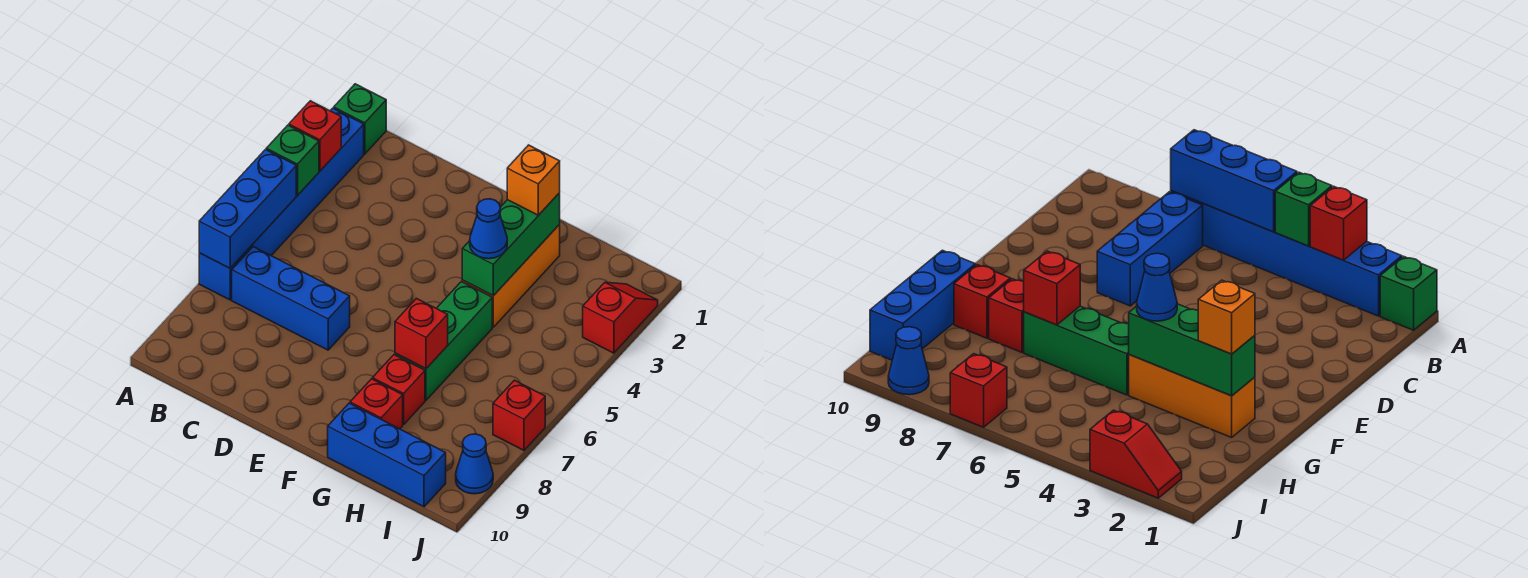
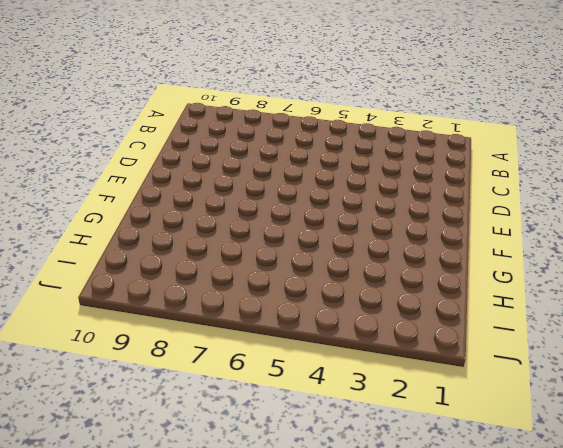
none -> green brick A1 level 1
none -> blue brick A2:A7 level 1
none -> blue brick B7:D7 level 1

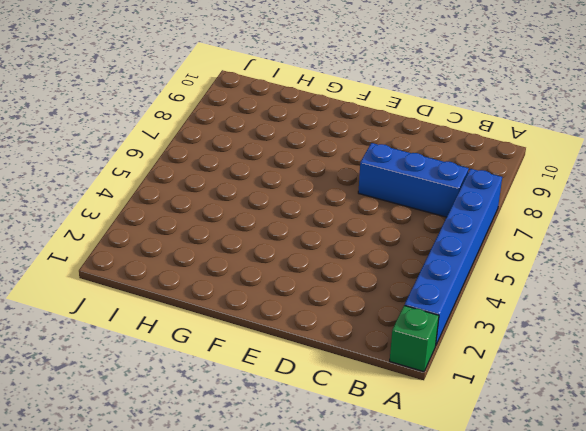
none -> orange brick G2:G4 level 1
none -> green brick G5:G7 level 1
none -> red brick G8 level 1

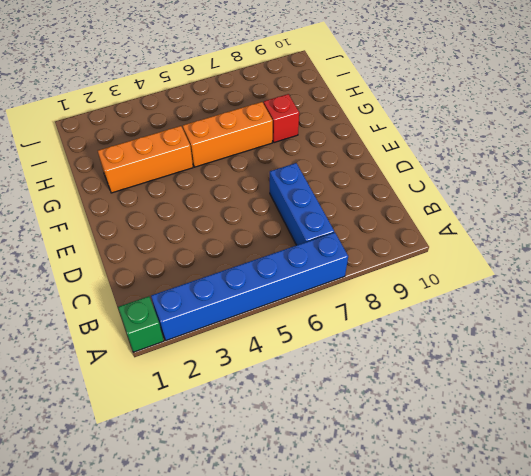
orange brick G5:G7 level 1 -> green brick G5:G7 level 1
none -> red brick G9 level 1
none -> blue brick G10:I10 level 1
none -> red slope J2:J3 level 1 top 3

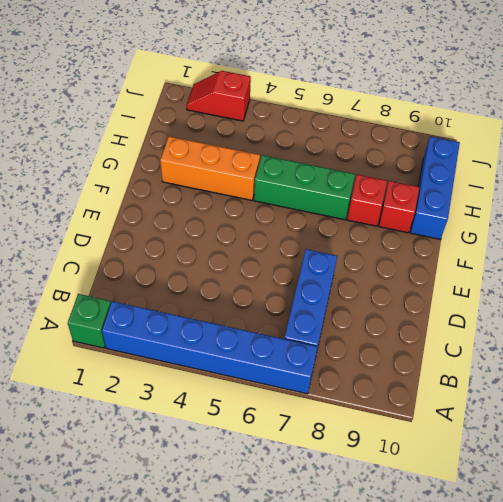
none -> red brick J7 level 1
none -> blue cone J9 level 1
none -> red brick A3 level 2

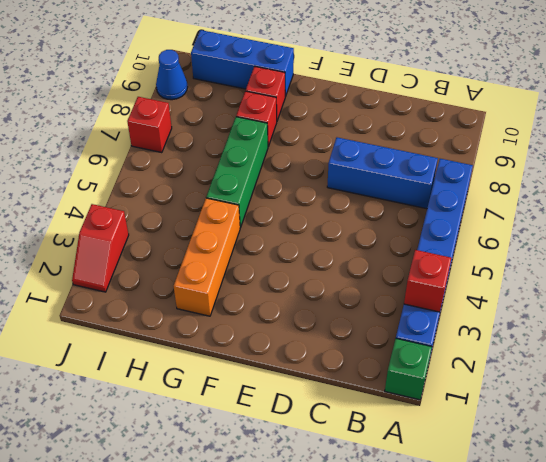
none -> green brick A4 level 2
none -> blue brick A5:A7 level 2
none -> green brick G2:G4 level 2

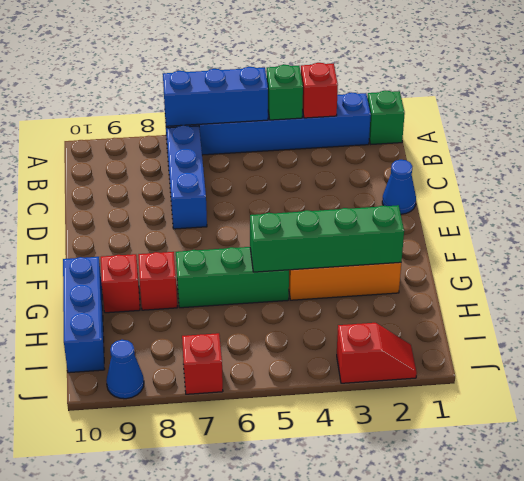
blue cone D1 level 1 -> blue cone G4 level 3
green brick G2:G5 level 2 -> green brick G2:G4 level 2
none -> red brick G7 level 2
none -> orange brick G2 level 3

